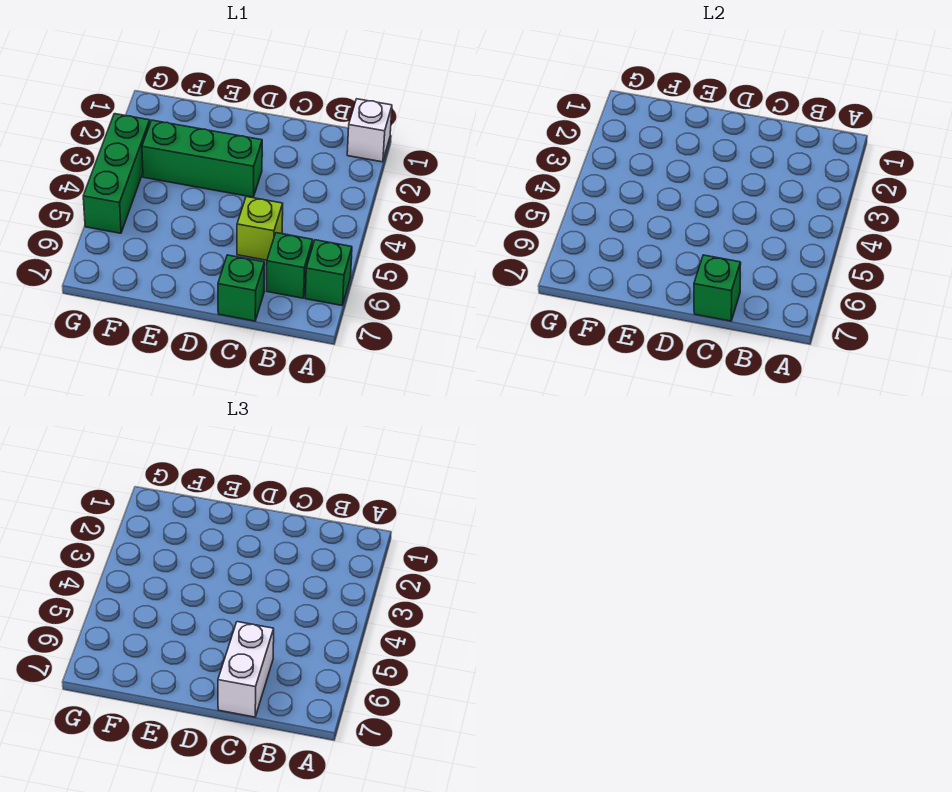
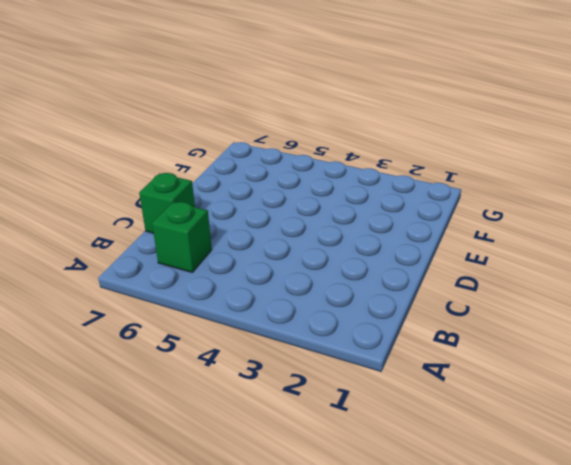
none -> white brick A1 level 1
none -> green brick A6 level 1

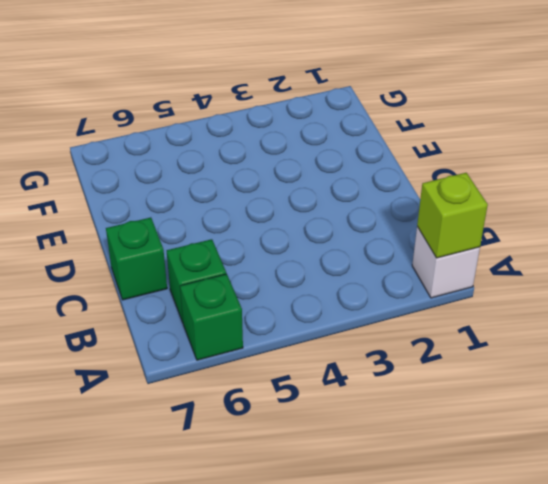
lime brick A1 level 2 -> lime brick C5 level 1
none -> green brick D3:F3 level 1
none -> green brick G3:G5 level 1

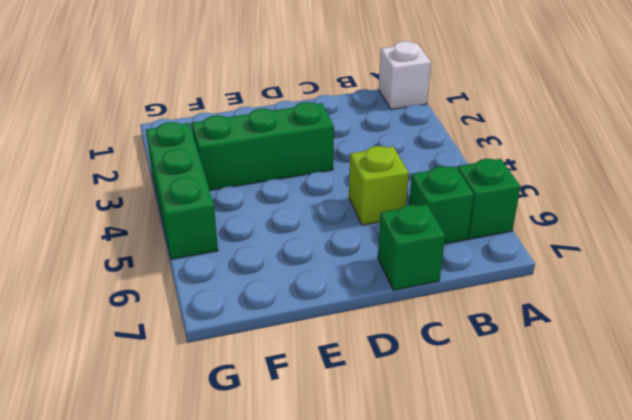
none -> green brick C7 level 2
none -> white brick C6:C7 level 3

